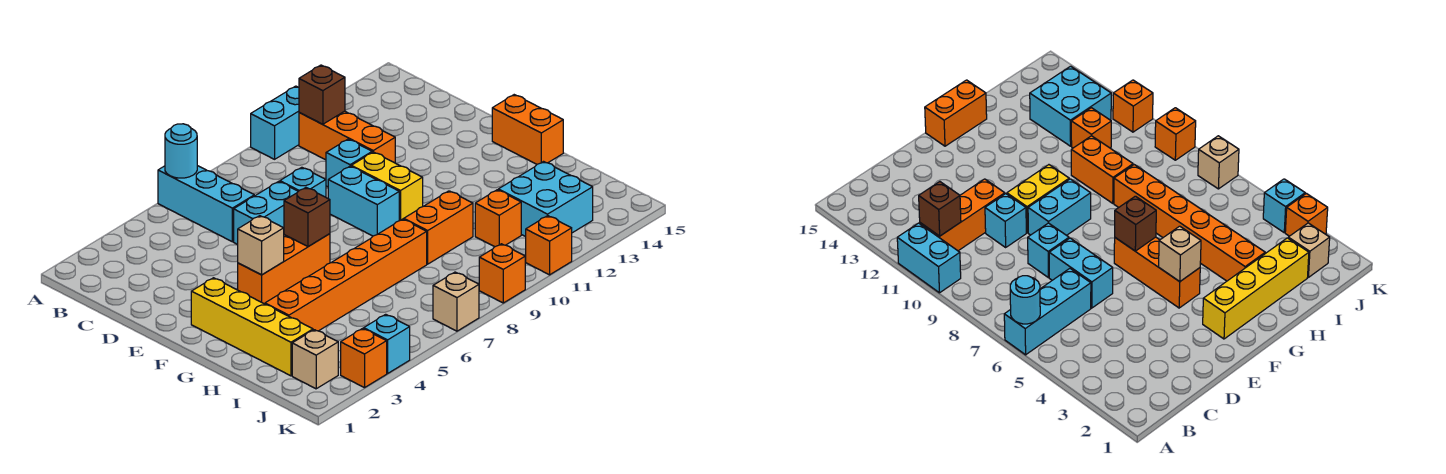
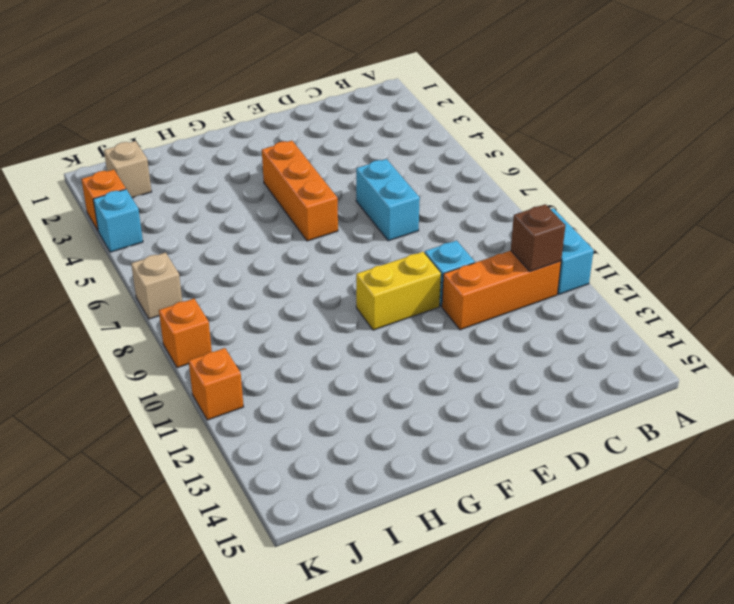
none -> cyan brick A6:C6 level 1
none -> cyan brick D8 level 1
none -> cyan brick E9:F9 level 1

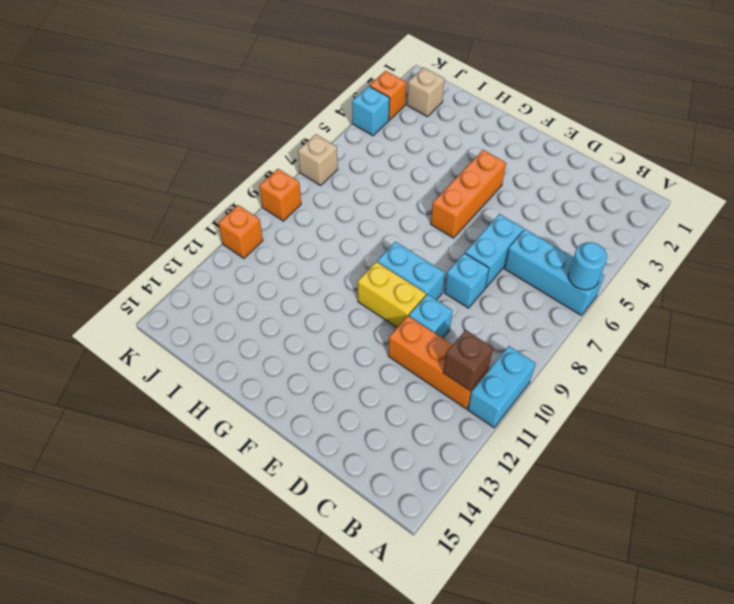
none -> yellow brick F2:I2 level 1
none -> orange brick F15:G15 level 1
none -> orange brick H3:H8 level 1

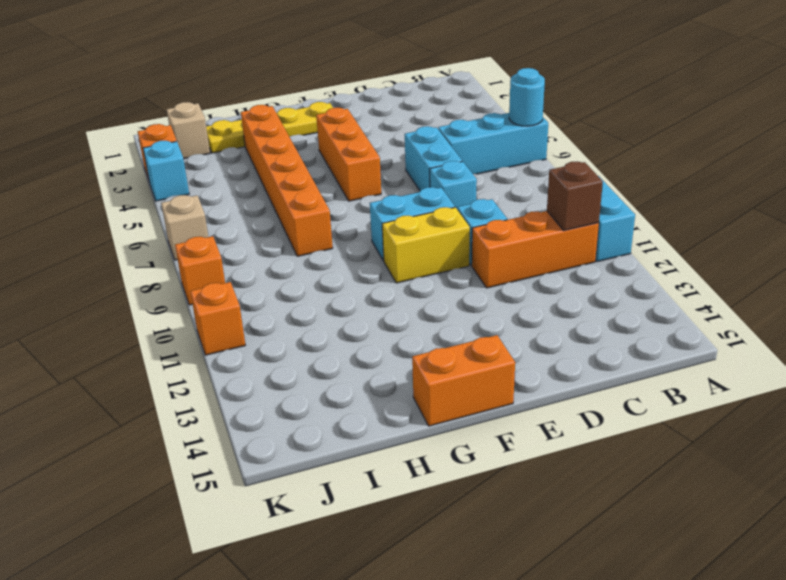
yellow plate F2:I2 level 1 -> yellow brick F2:I2 level 1
none -> orange brick H9:H10 level 1
none -> orange brick I11 level 1
none -> cyan brick I12:J13 level 1

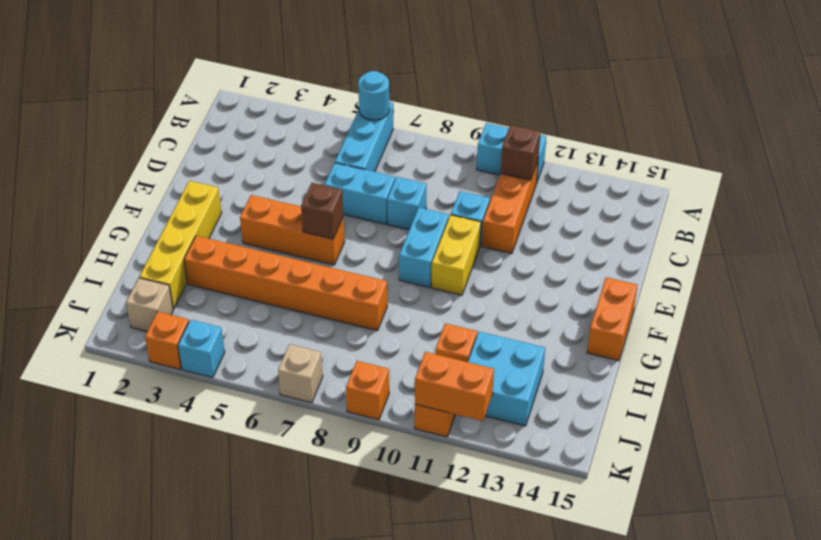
orange brick K11:K12 level 2 -> orange brick H9:H10 level 1
none -> tan brick F4 level 2

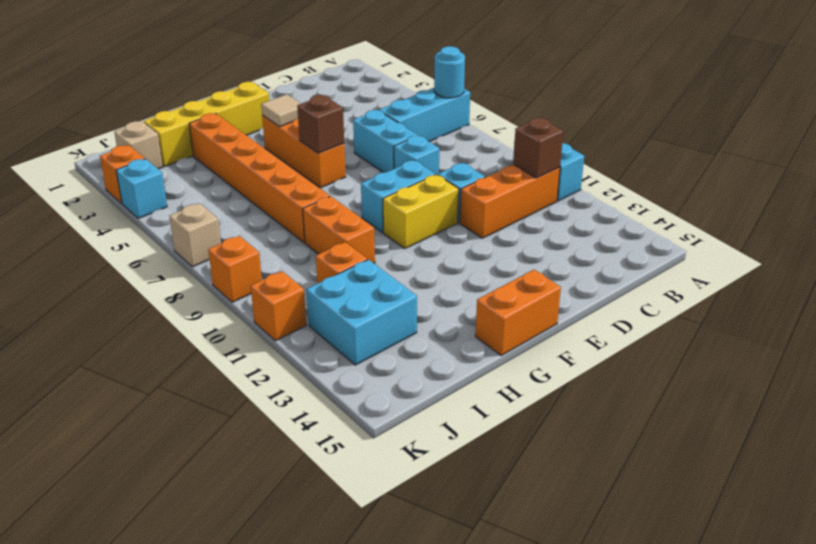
tan tile F4 level 2 -> tan brick F4 level 2

